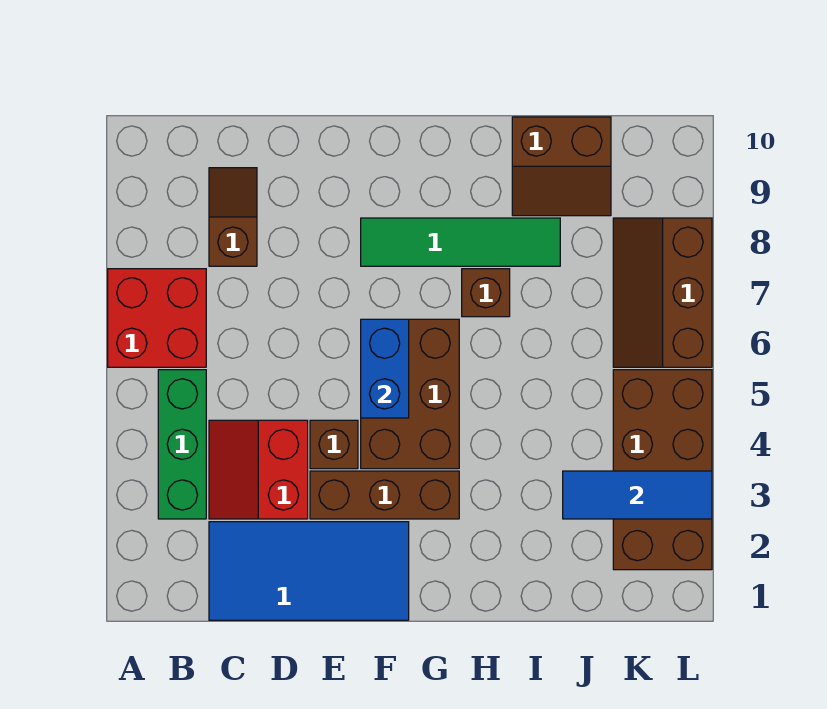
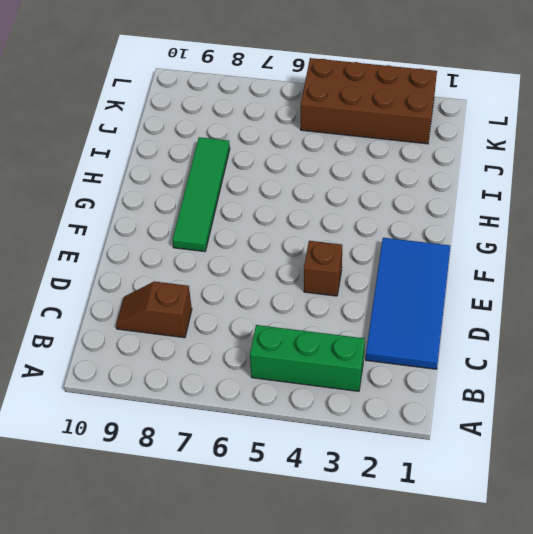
none -> red brick A6:B7 level 1
none -> red slope C3:D4 level 1 top D
none -> brown brick E3:G3 level 1

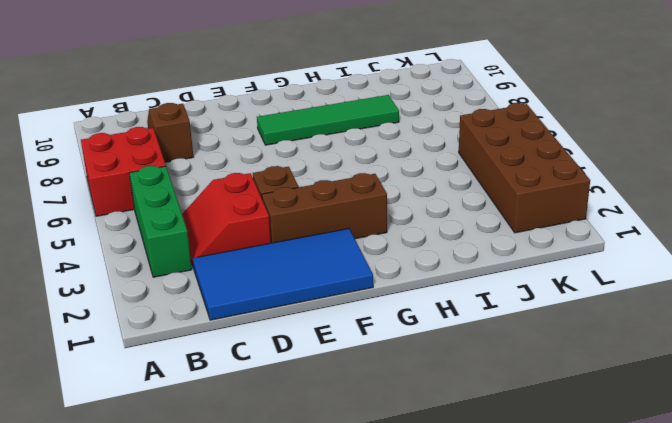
none -> brown brick F4:G6 level 1
none -> brown brick H7 level 1
none -> brown slope I9:J10 level 1 top 10

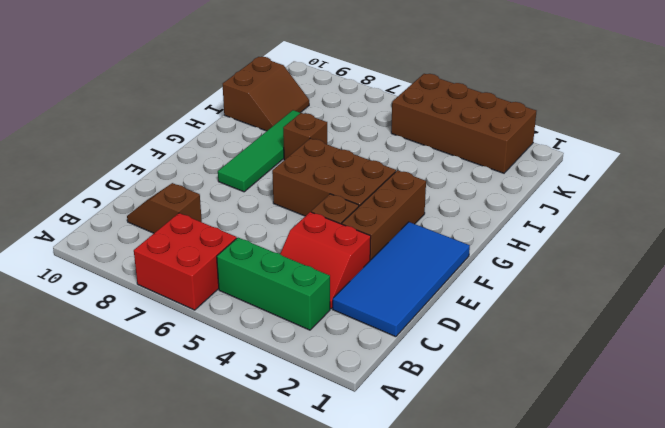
none -> brown slope K6:L8 level 1 top L
none -> blue brick F5:F6 level 2
none -> blue tile J3:L3 level 2

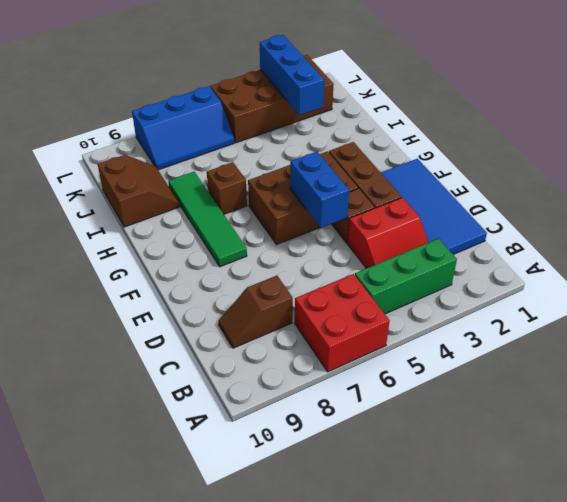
blue brick E5:F5 level 2 -> blue brick F5:F6 level 2
blue brick J3:L3 level 2 -> blue tile J3:L3 level 2
blue slope K6:L8 level 1 top L -> brown slope K6:L8 level 1 top L

